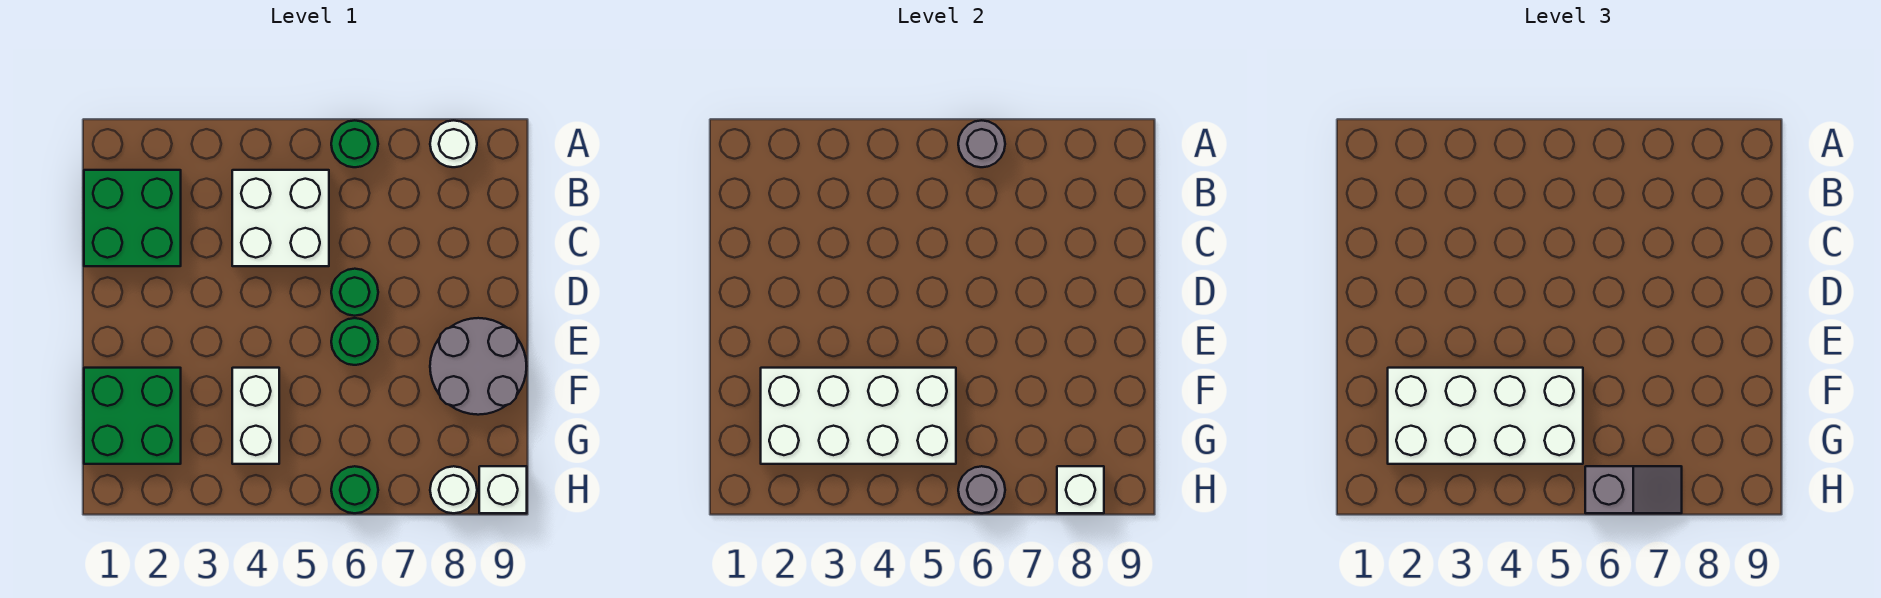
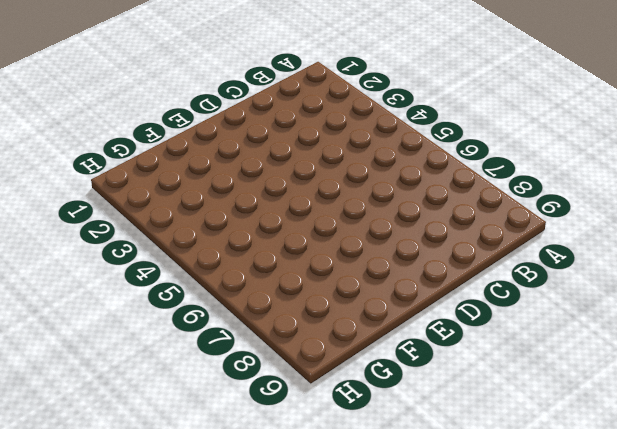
none -> green round brick A6 level 1
none -> white round brick A8 level 1
none -> green brick B1:C2 level 1

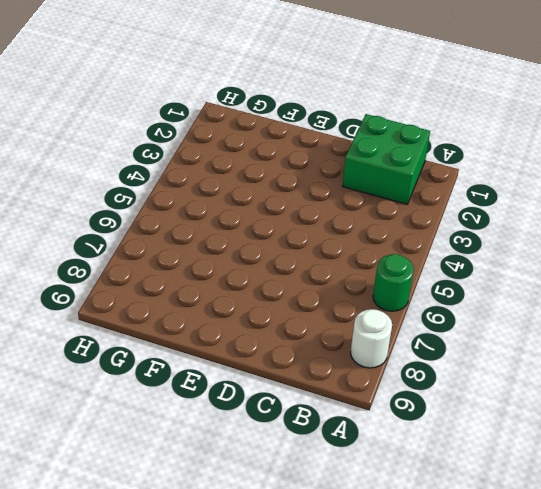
none -> white brick B4:C5 level 1
none -> green round brick D6 level 1
none -> green round brick E6 level 1

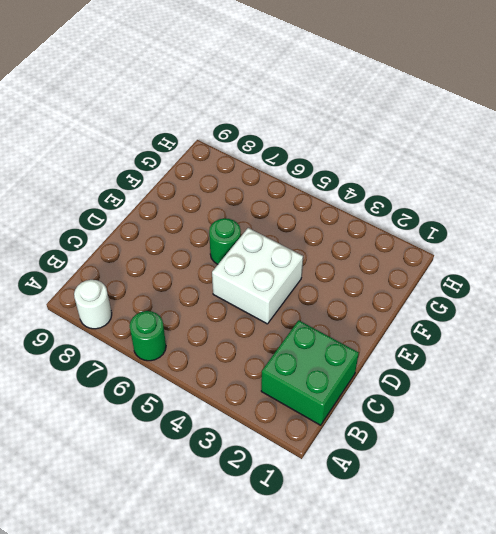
white brick D4:E5 level 1 -> white brick B4:C5 level 1
none -> green round brick D6 level 1
none -> grey round brick E8:F9 level 1
none -> green brick F1:G2 level 1

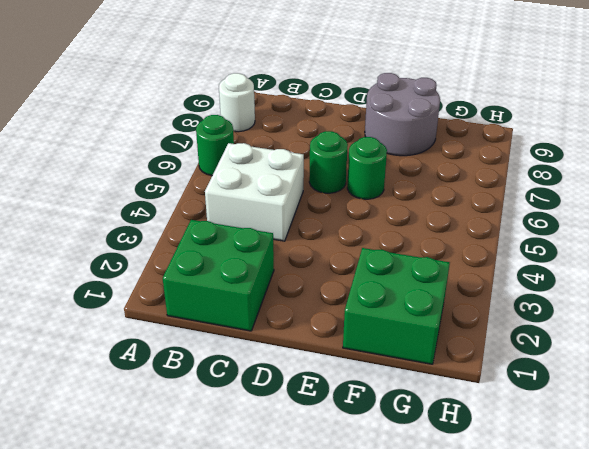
none -> white brick F4:G4 level 1
none -> green round brick H6 level 1
none -> white round brick H8 level 1

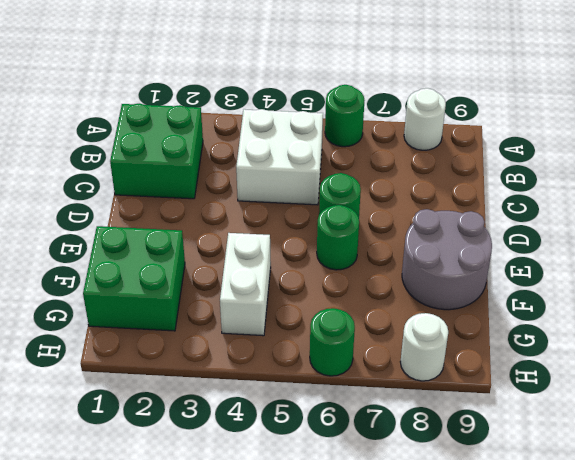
none -> white brick H9 level 1
none -> grey round brick A6 level 2
none -> white brick F2:G5 level 2

